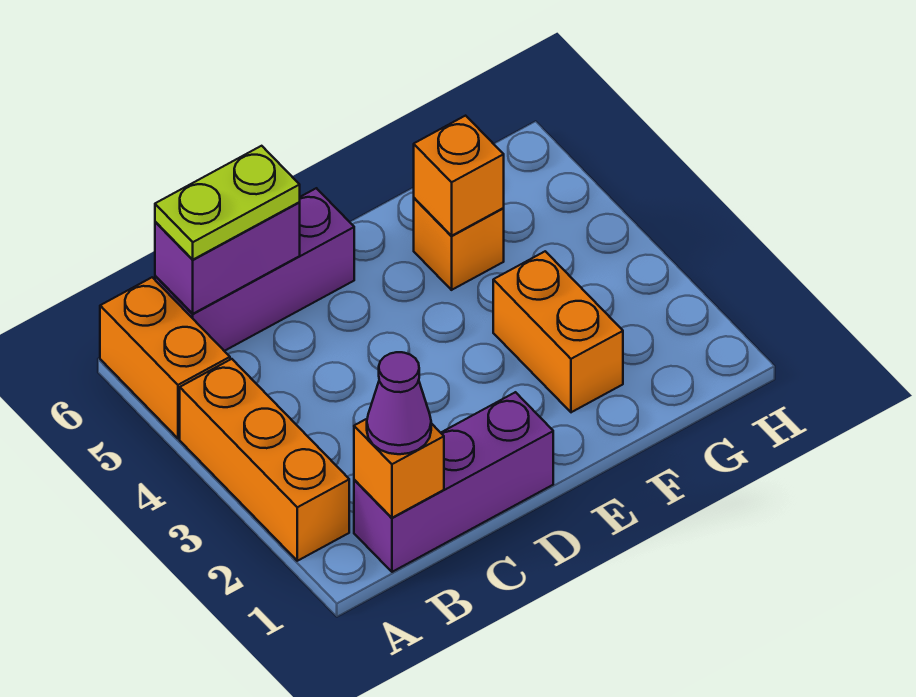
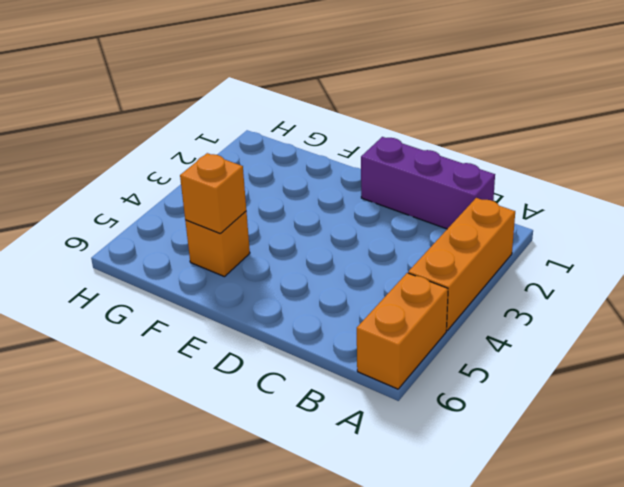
none -> purple brick B6:D6 level 1
none -> orange brick F2:F3 level 1

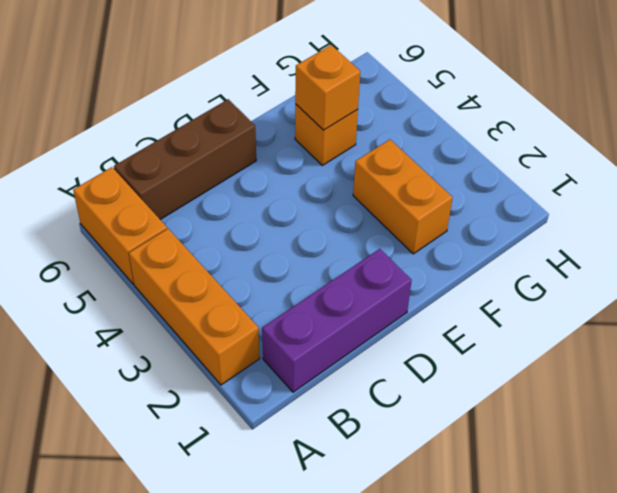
brown brick B6:D6 level 1 -> purple brick B6:D6 level 1
none -> orange brick B1 level 2
none -> purple brick B6:C6 level 2

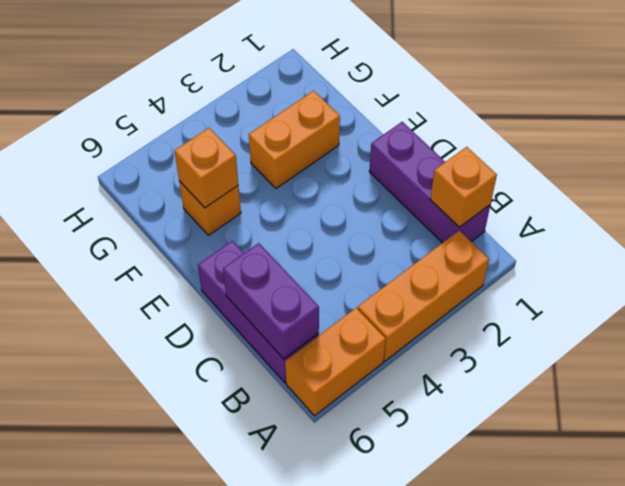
none -> purple cone B1 level 3
none -> lime plate B6:C6 level 3

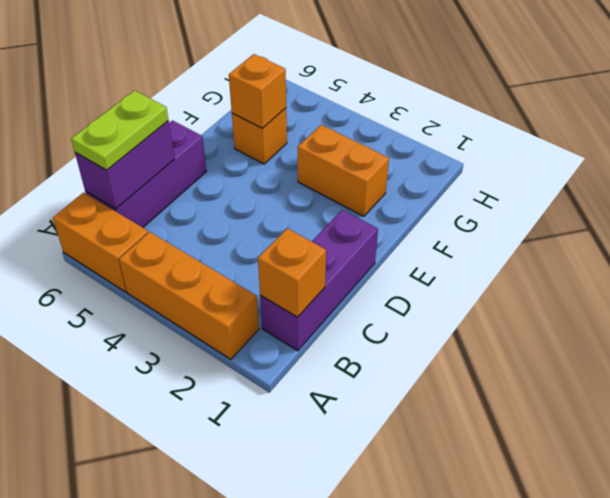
none -> purple cone B1 level 3

